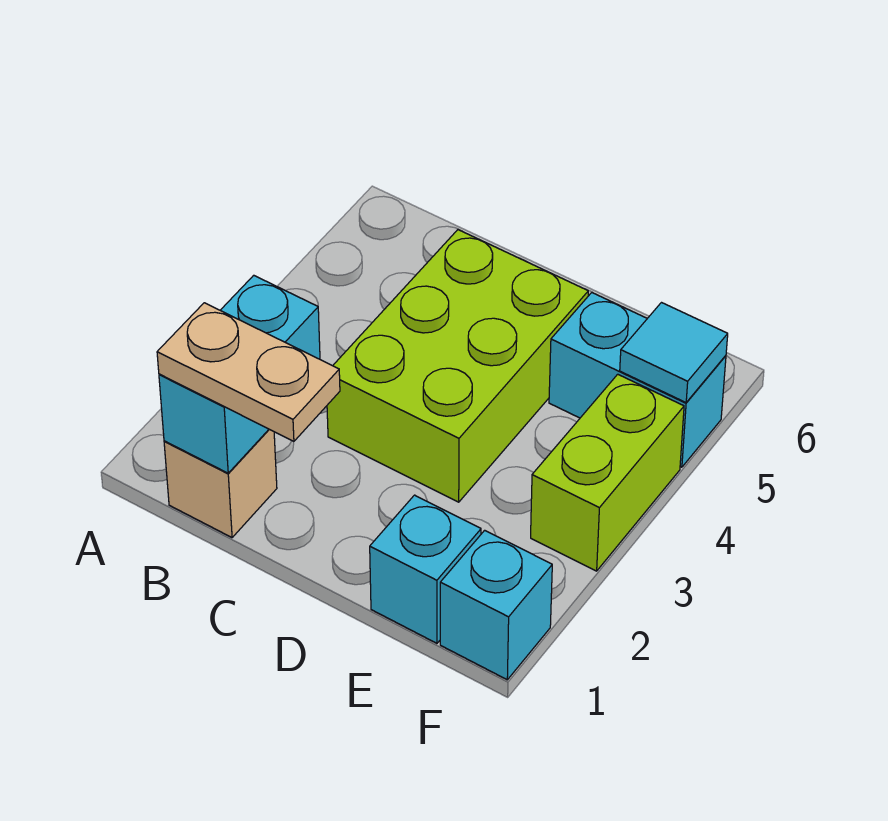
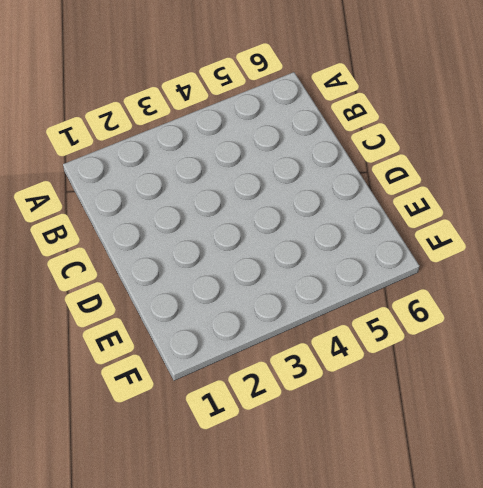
none -> tan brick B1 level 1
none -> lime brick C3:D5 level 1

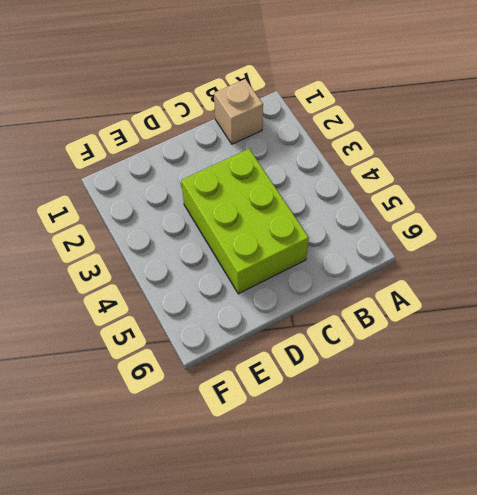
none -> cyan brick E1 level 1
none -> cyan brick E5:F5 level 1

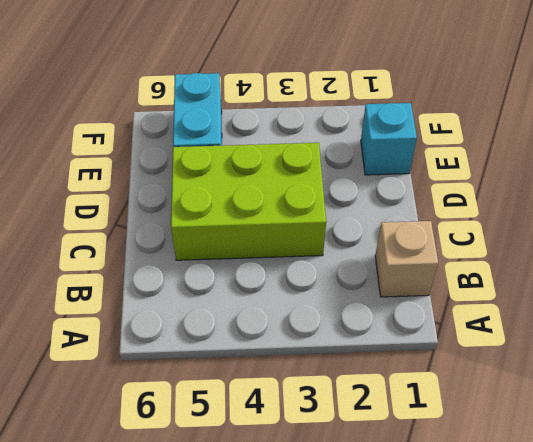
none -> cyan brick F1 level 1
none -> lime brick F3:F4 level 1

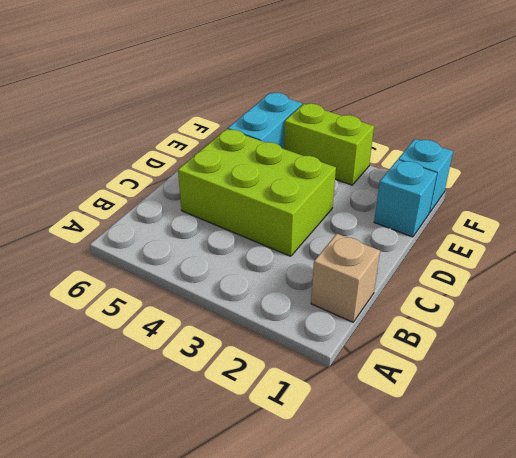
none -> cyan brick B1:B2 level 2
none -> cyan tile F5 level 2

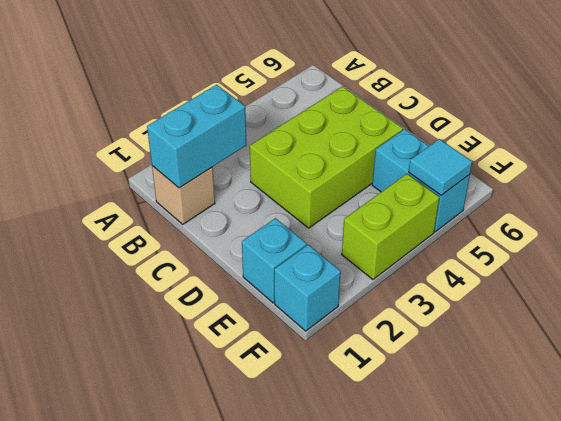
none -> tan plate B1:C1 level 3

